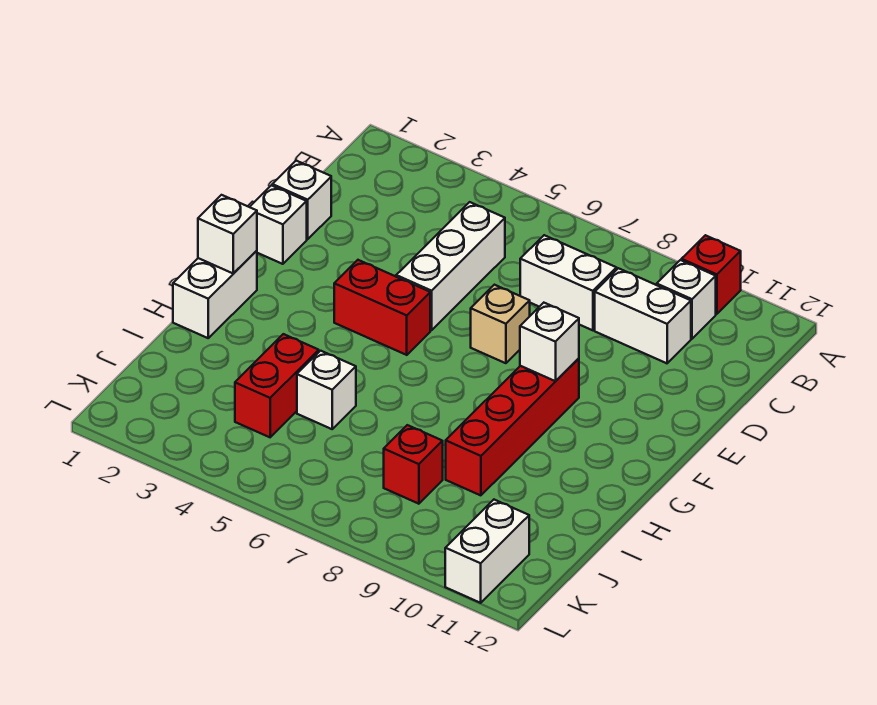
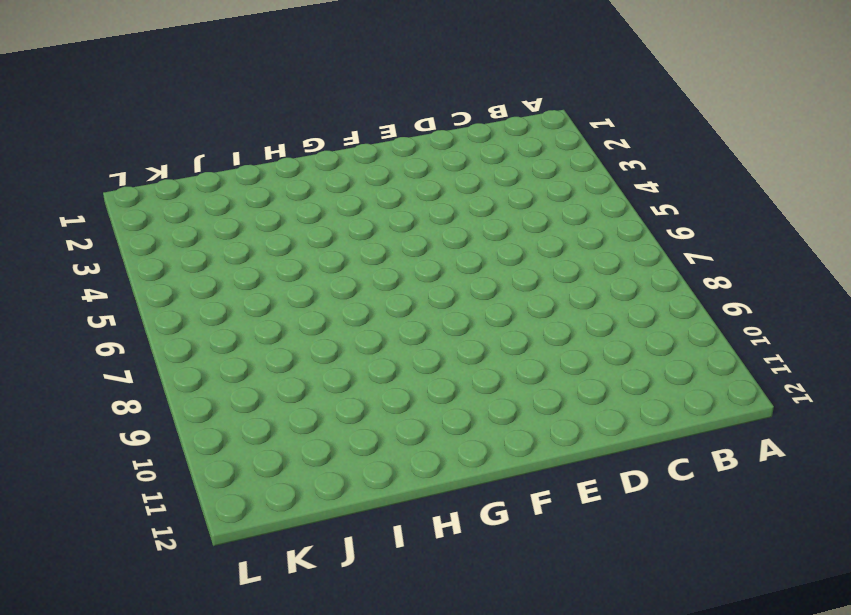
none -> red brick A10 level 1
none -> white brick B10 level 1
none -> white brick C5:E5 level 1

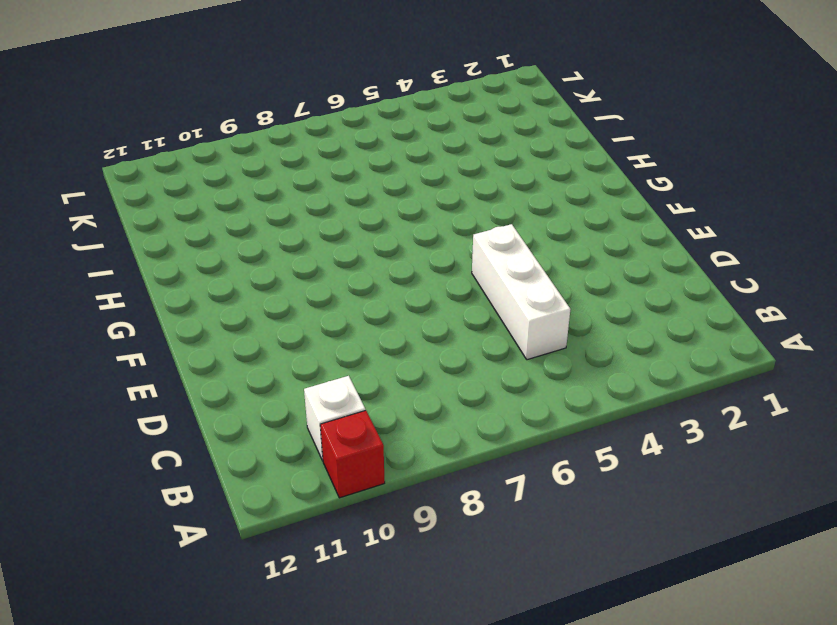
none -> white brick C7:C8 level 1
none -> white brick C9:C10 level 1
none -> white brick D1 level 1

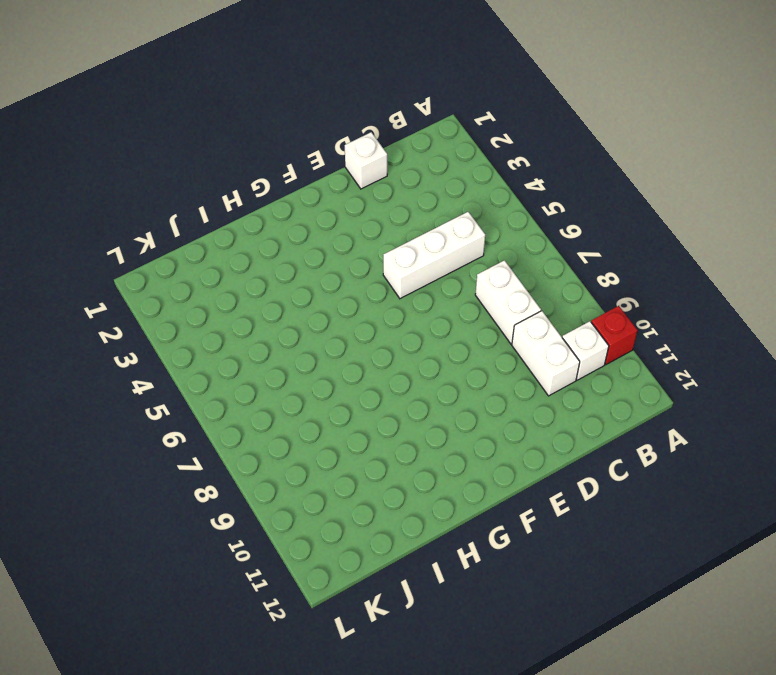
none -> white brick E1 level 1
none -> tan brick E7 level 1
none -> red brick F4:F5 level 1

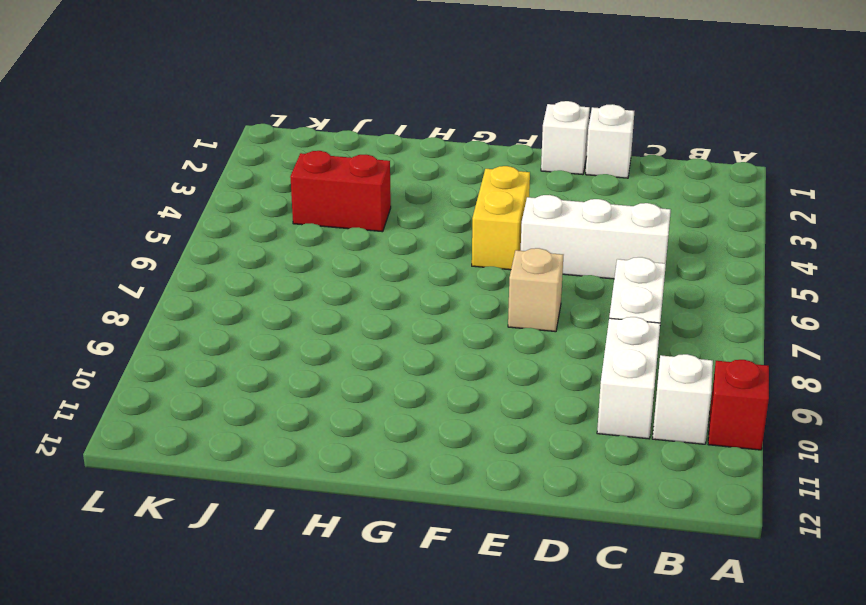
yellow brick F4:F5 level 1 -> red brick F4:F5 level 1
none -> red brick F9:I9 level 1
none -> white brick G1:H1 level 1
none -> white brick I5 level 1

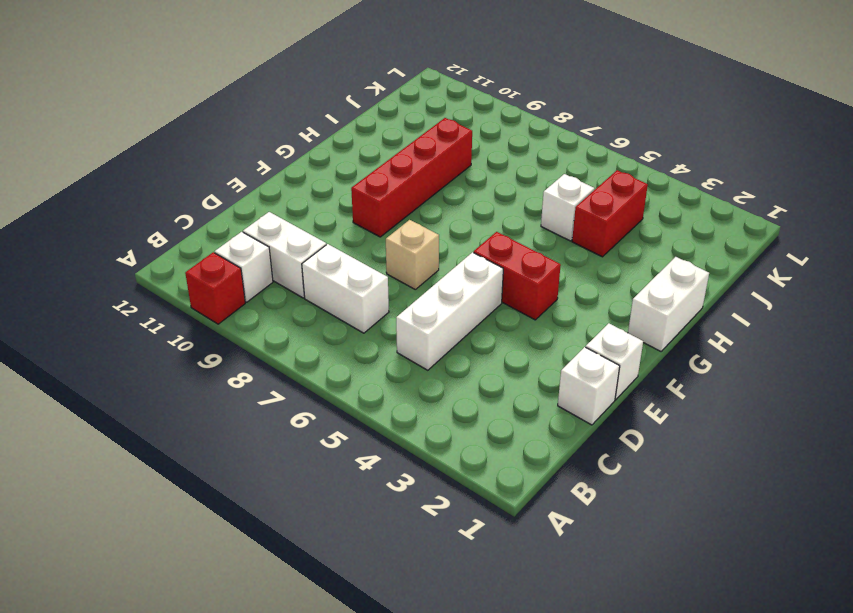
none -> red brick J8 level 1
none -> white brick K11:L11 level 1
none -> white brick F9 level 2

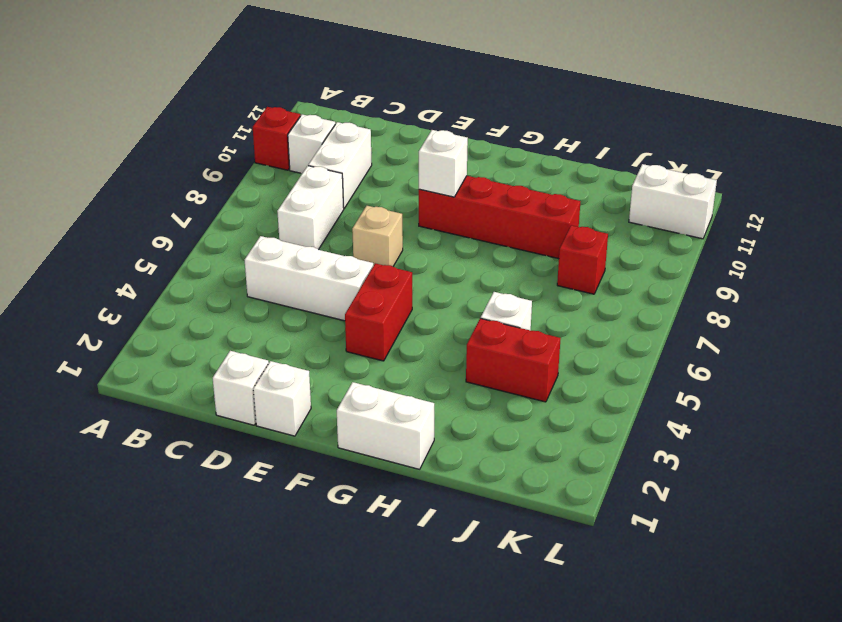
none -> white brick G1 level 2

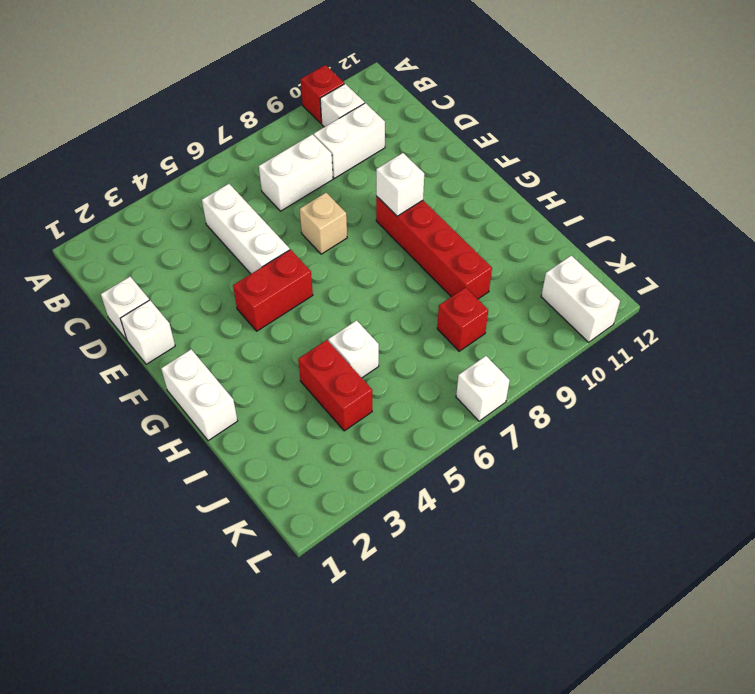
white brick L7 level 1 -> white brick G1 level 2

